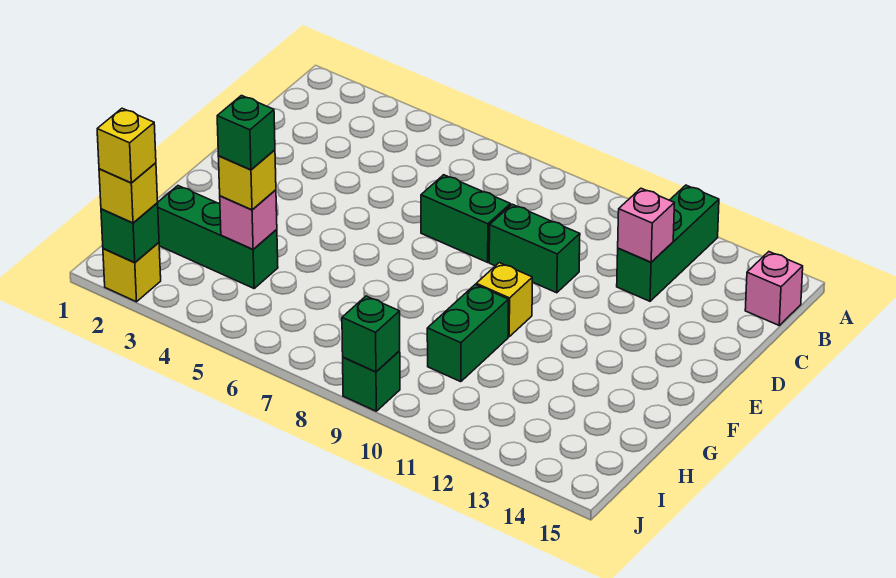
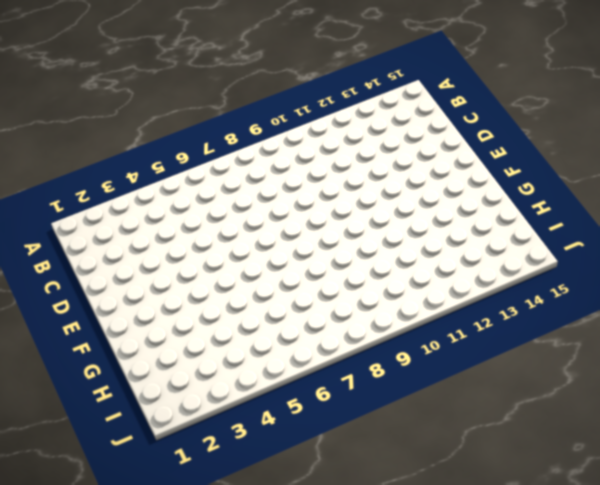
none -> green brick A12:C12 level 1
none -> pink brick B15 level 1
none -> green brick D7:D8 level 1

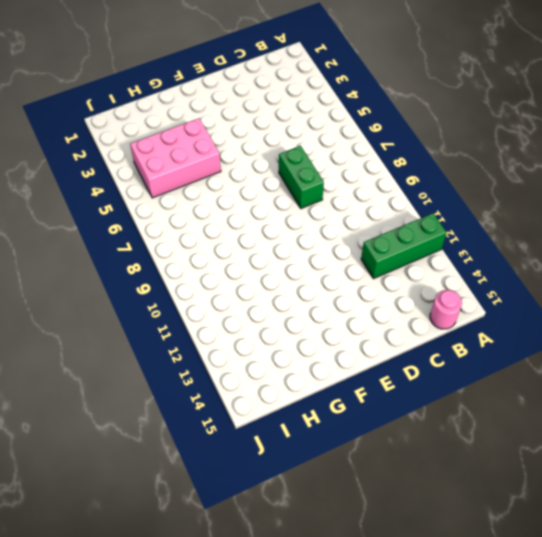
pink round brick B15 level 1 -> pink brick B15 level 1
pink brick G4:I5 level 1 -> green brick H2:H4 level 1
none -> green brick D9:D10 level 1
none -> yellow brick F10 level 1
none -> green brick G10:H10 level 1

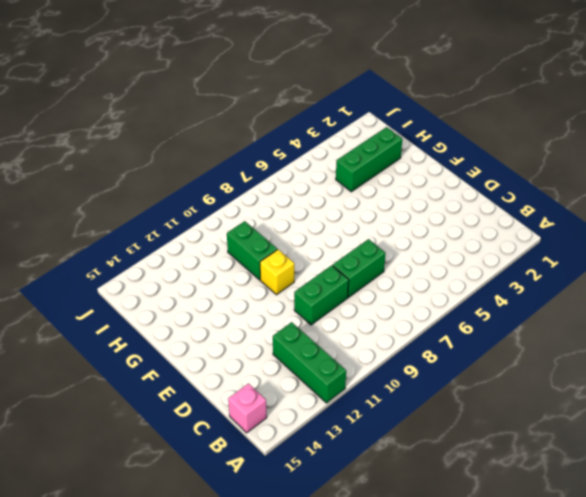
none -> yellow brick J2 level 1
none -> green brick J9 level 1
none -> pink brick C12 level 2

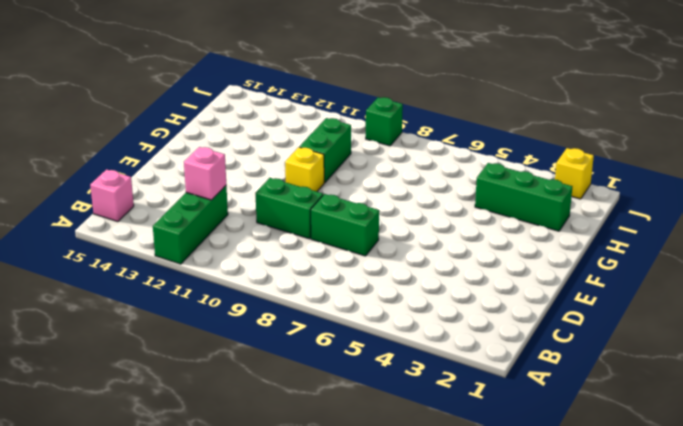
none -> pink brick H4 level 2
none -> green brick J2 level 2
none -> green brick J9 level 2

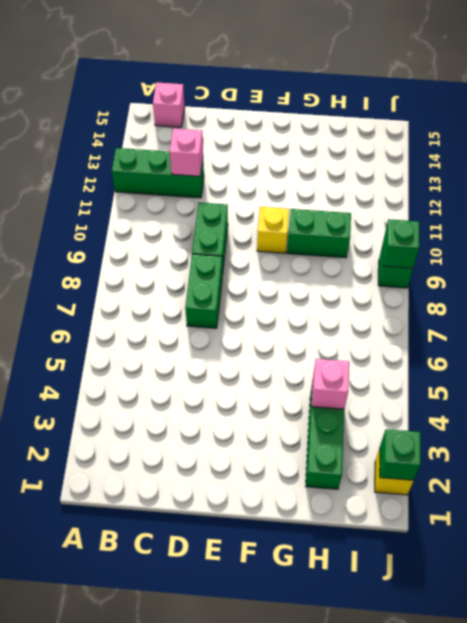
none -> yellow brick H4 level 3
none -> yellow brick J2 level 3
none -> green brick H4 level 4

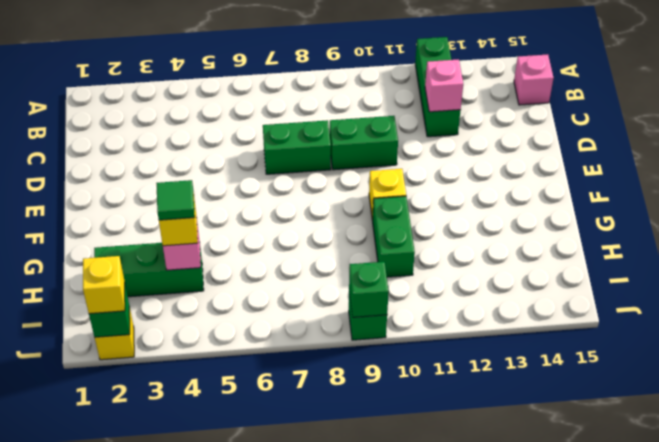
green tile H4 level 4 -> green brick H4 level 4
none -> yellow brick J2 level 4

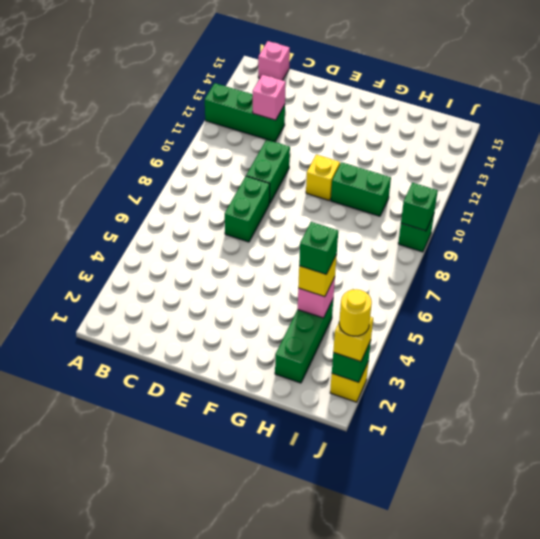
yellow round brick J2 level 4 -> yellow brick J2 level 4

